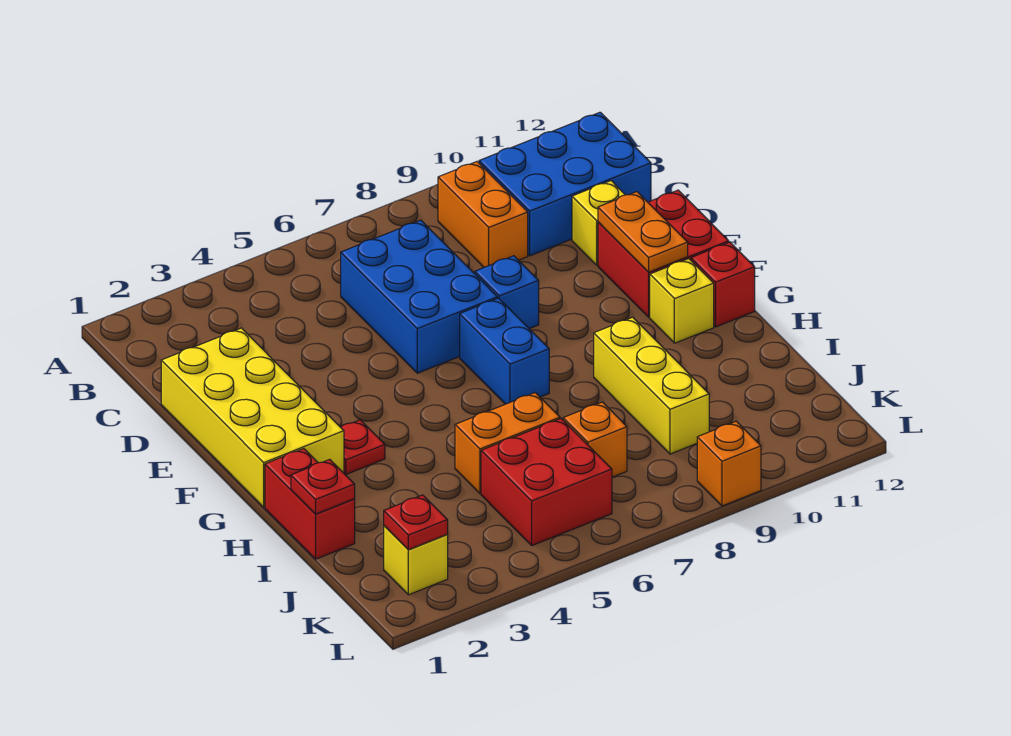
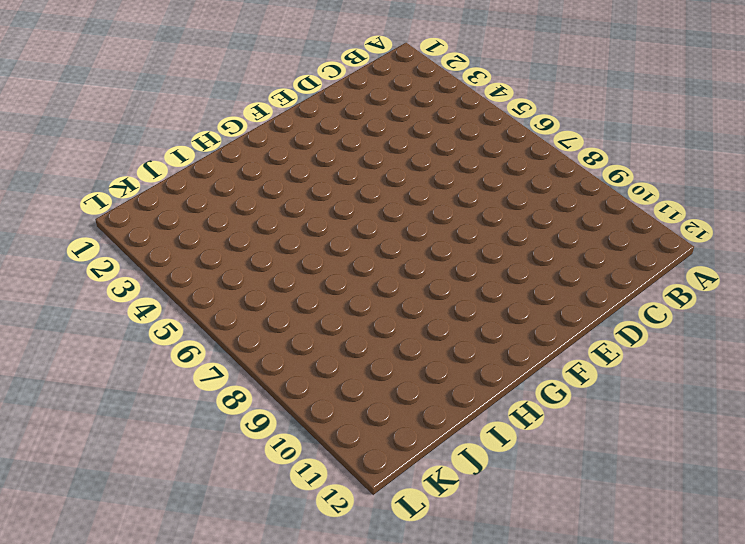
none -> orange brick B9:C9 level 1
none -> blue brick B10:C12 level 1
none -> blue brick C6:E7 level 1

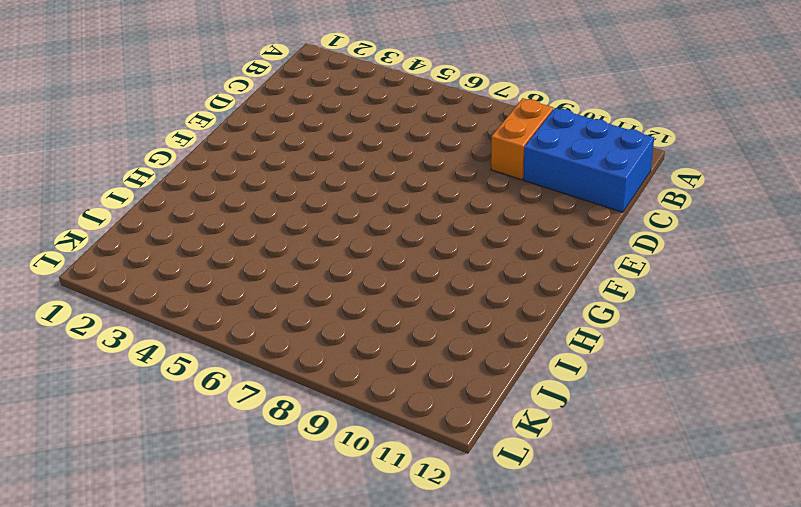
none -> blue brick C6:E7 level 1
none -> yellow brick D1:G2 level 1
none -> yellow brick D11 level 1

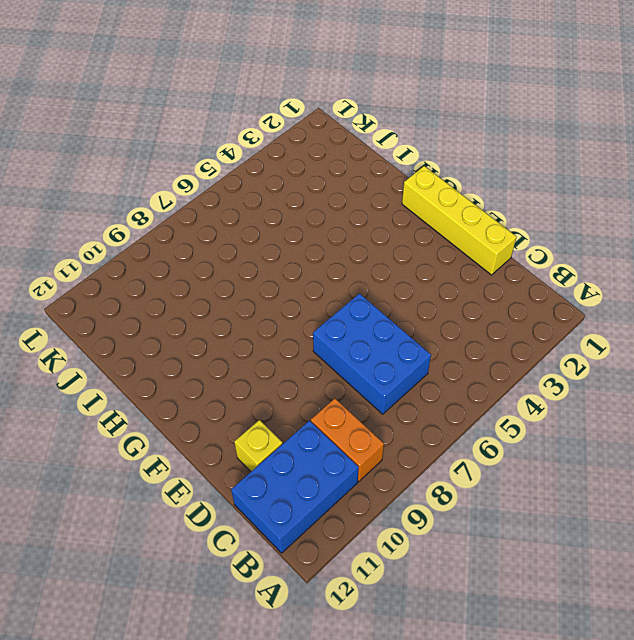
yellow brick D1:G1 level 1 -> yellow brick D1:G2 level 1
none -> blue brick E8 level 1
none -> red brick E11:F12 level 1
none -> blue brick F7:G7 level 1

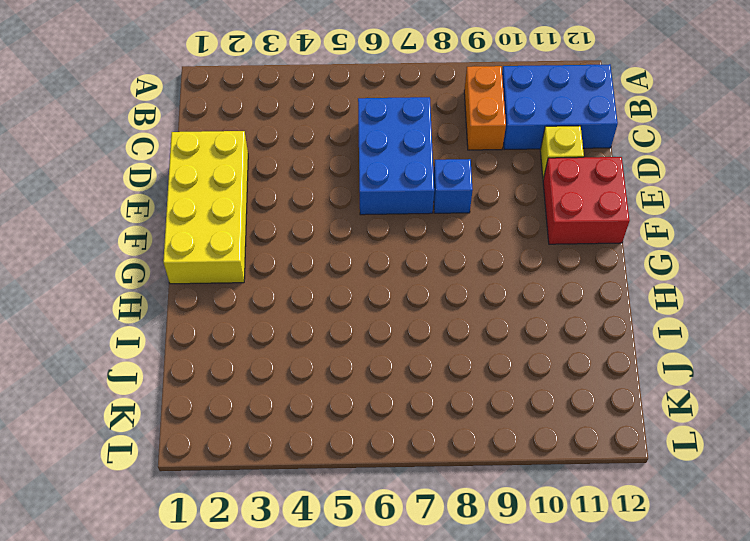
none -> blue brick F7:G7 level 1
none -> red plate G3 level 1
none -> yellow brick G11 level 1

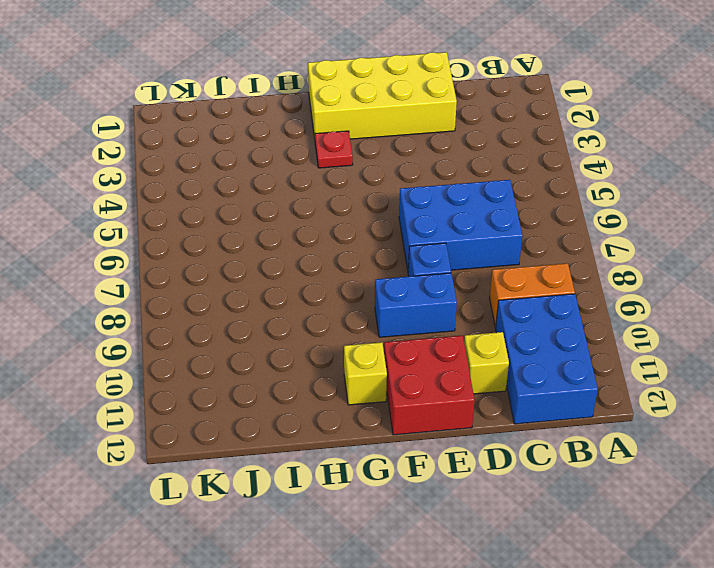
blue brick E9:F9 level 1 -> blue brick F7:G7 level 1
none -> red brick G12 level 1
none -> red brick H1:I1 level 1
none -> yellow brick H9:J9 level 1

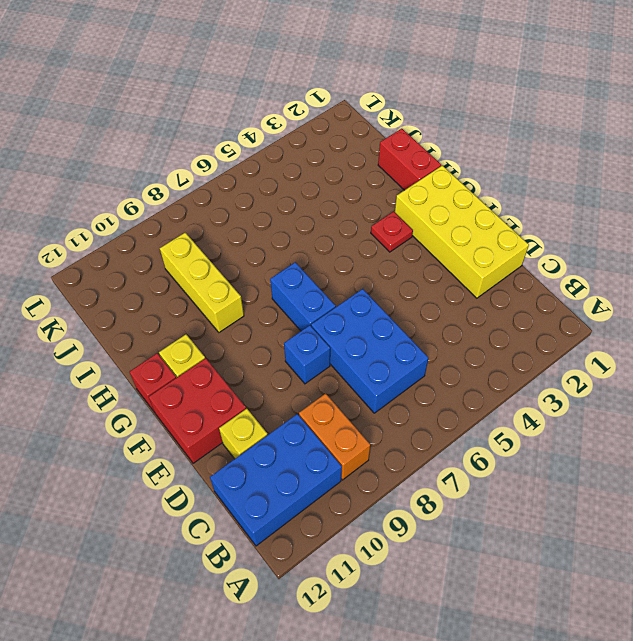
none -> orange brick I5:I6 level 1
none -> red brick J5:K6 level 1
none -> orange brick J7 level 1

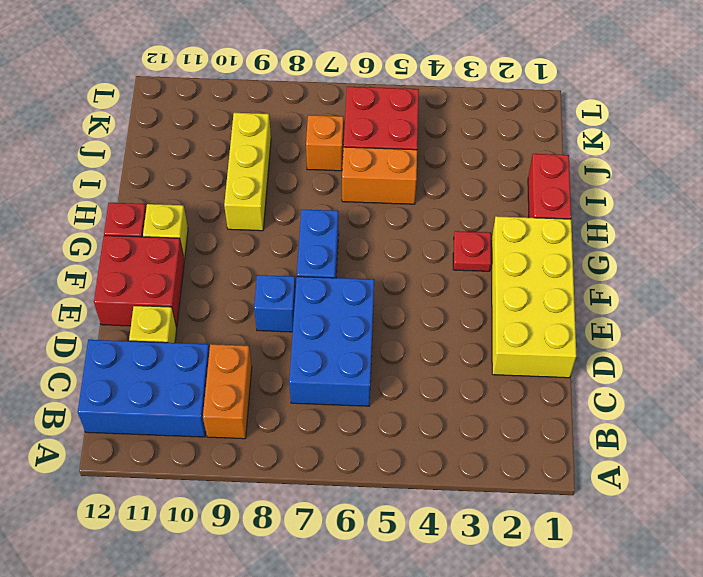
none -> yellow brick K2 level 1
none -> orange brick L9 level 1
none -> orange plate E11:F11 level 2

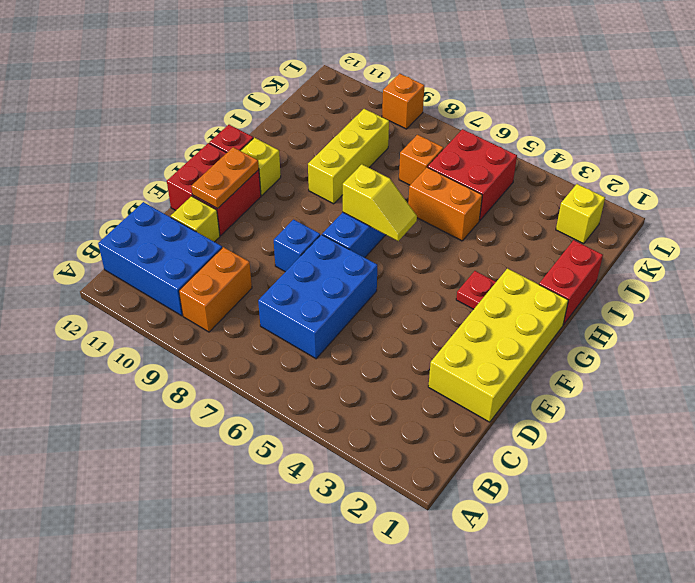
yellow slope G6:G7 level 2 top 7 -> none
none -> red plate I1 level 2
none -> red plate K2 level 2

